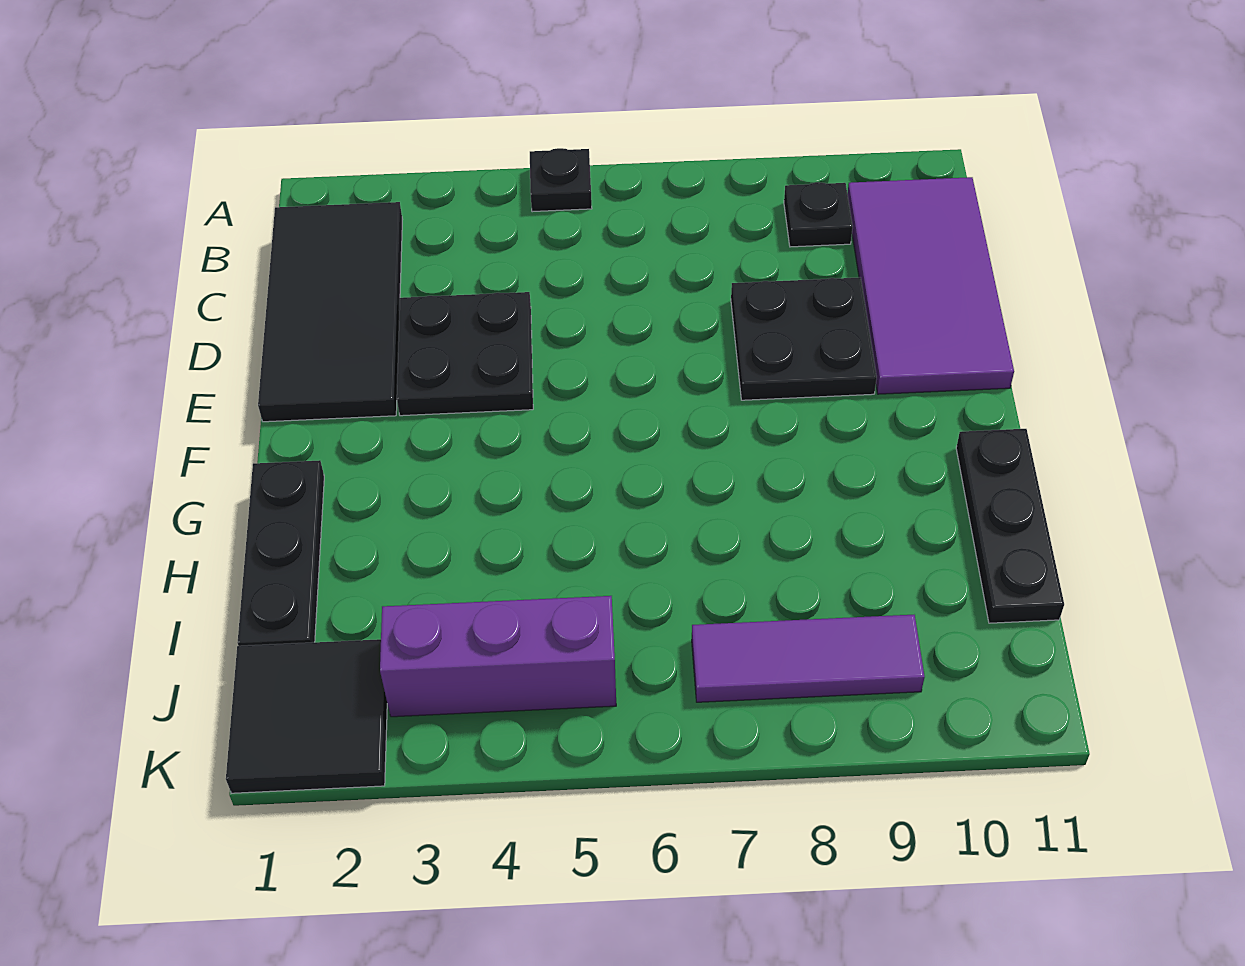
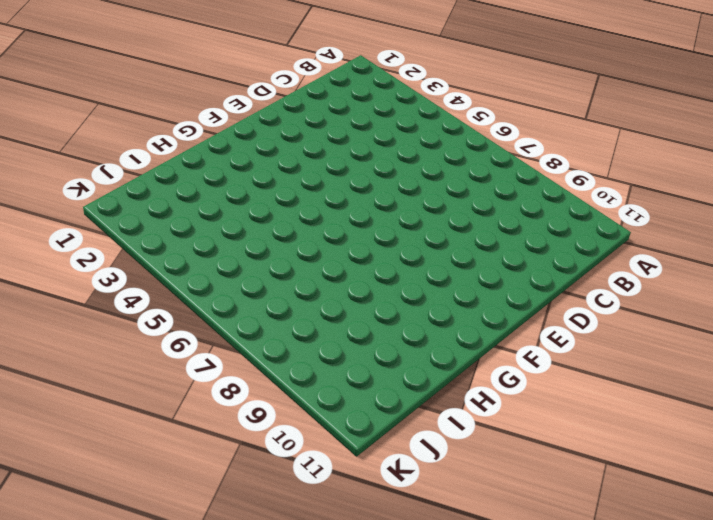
none -> black plate A5 level 1
none -> black tile B1:E2 level 1

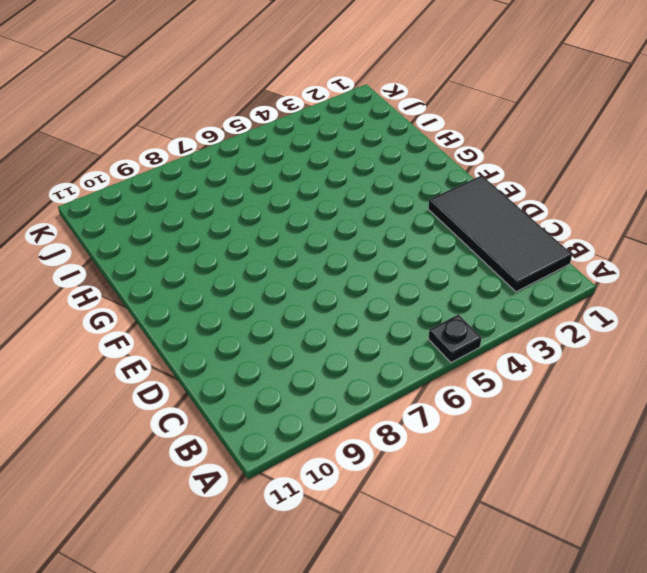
none -> black plate B9 level 1
none -> purple tile B10:E11 level 1

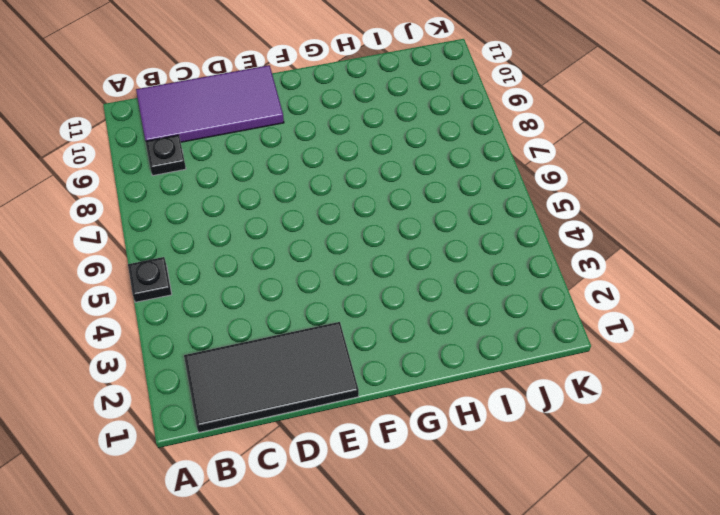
none -> black plate D3:E4 level 1
none -> black plate D8:E9 level 1

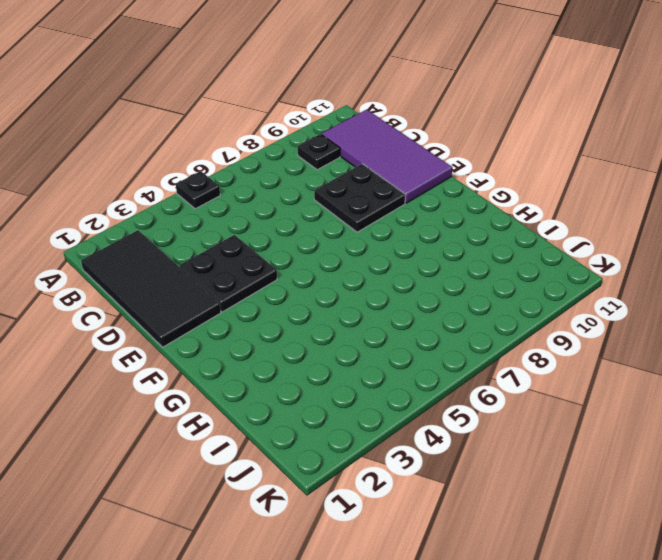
none -> black plate G1:I1 level 1
none -> black plate G11:I11 level 1

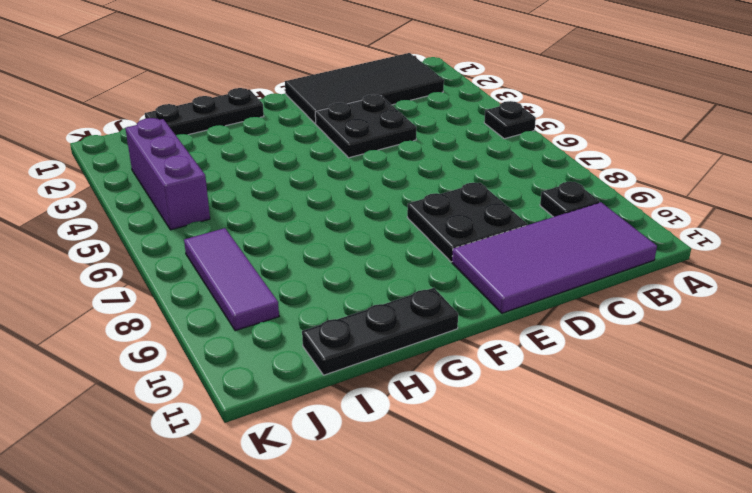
none -> black tile J1:K2 level 1

